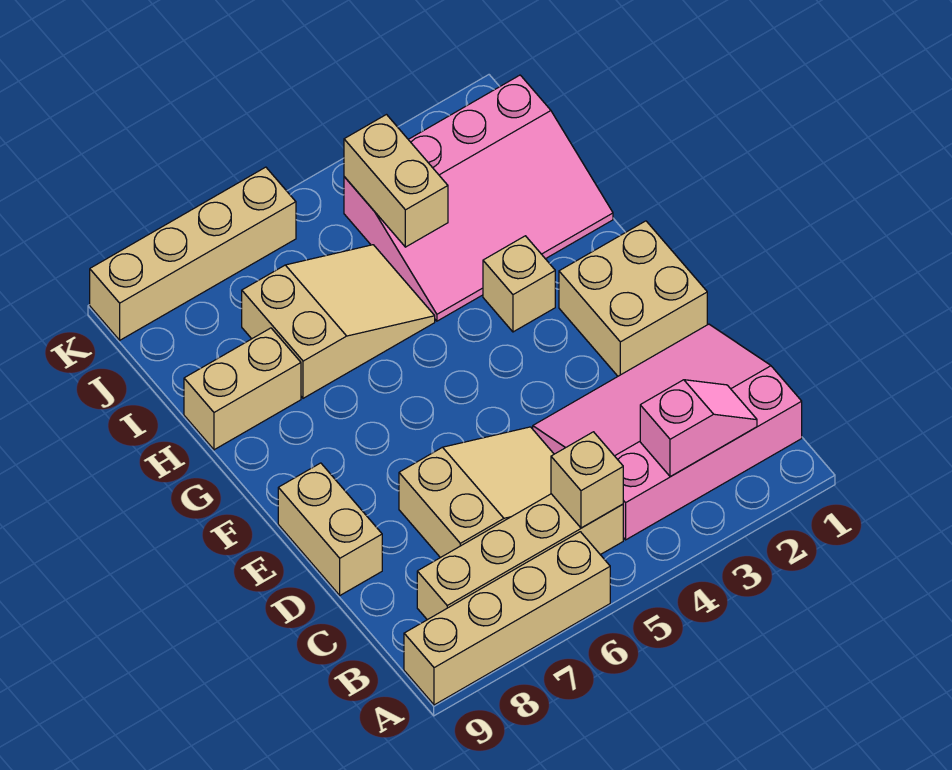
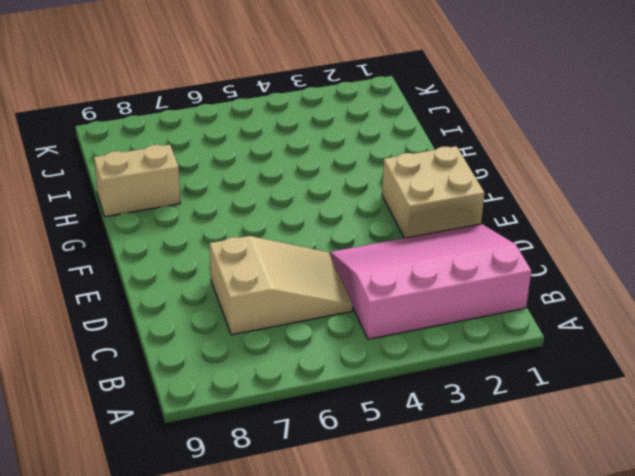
none -> tan brick A6:A9 level 1
none -> tan brick B5:B8 level 1
none -> tan brick D9:E9 level 1

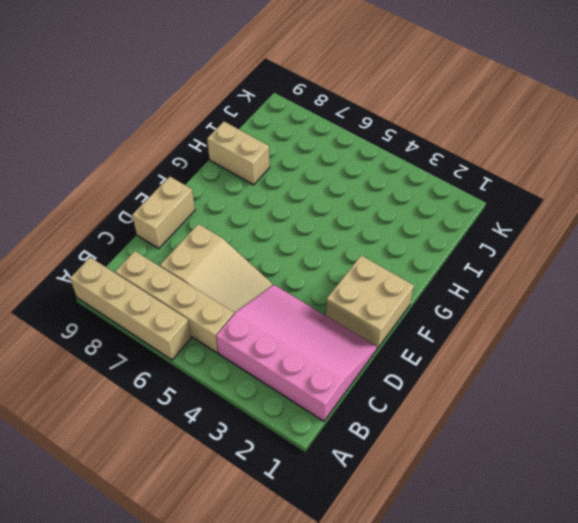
none -> tan brick G3 level 1
none -> pink slope H1:J4 level 1 top J
none -> tan slope H5:I7 level 1 top 7

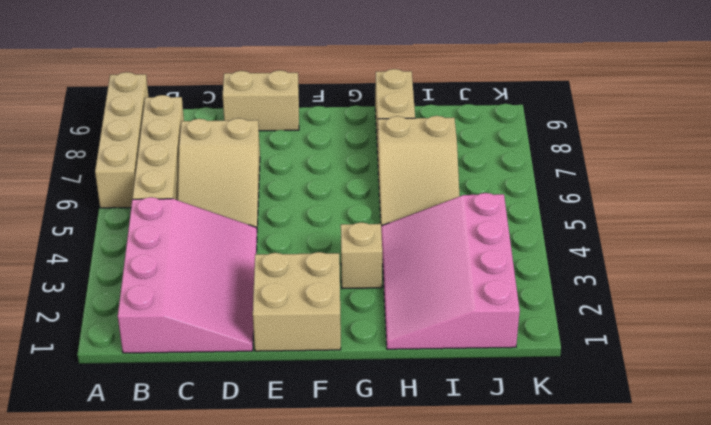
none -> tan brick K6:K9 level 1
none -> pink slope B2:B3 level 2 top 3
none -> tan brick B5 level 2

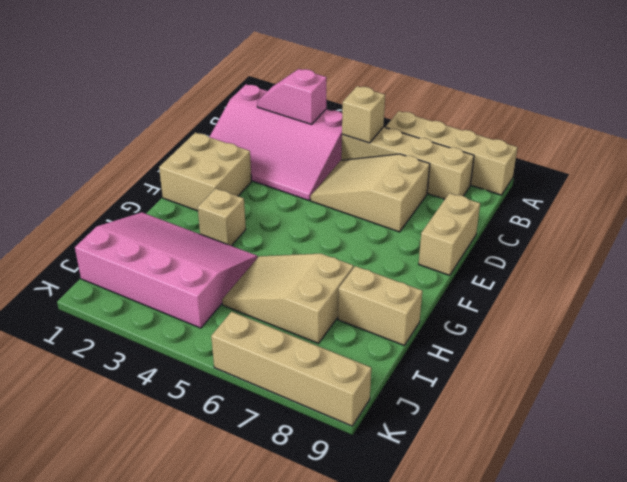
none -> tan brick I4:J4 level 2

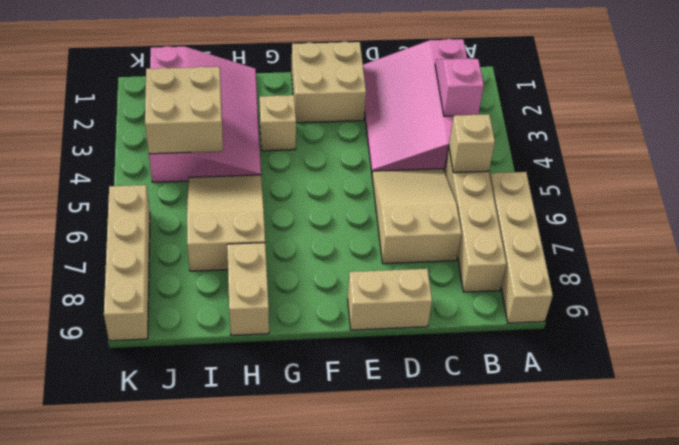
tan brick I3:J4 level 2 -> tan brick I4:J4 level 2

